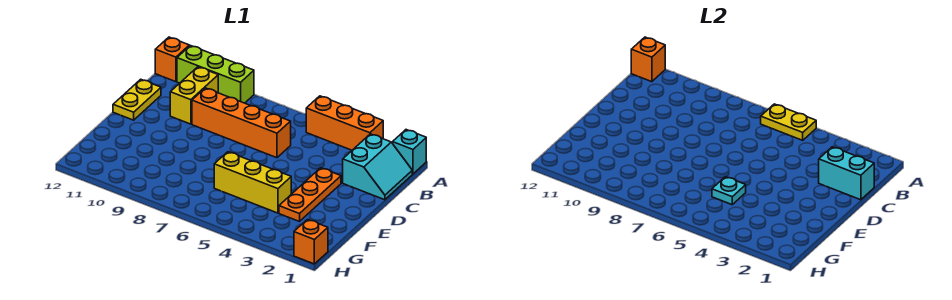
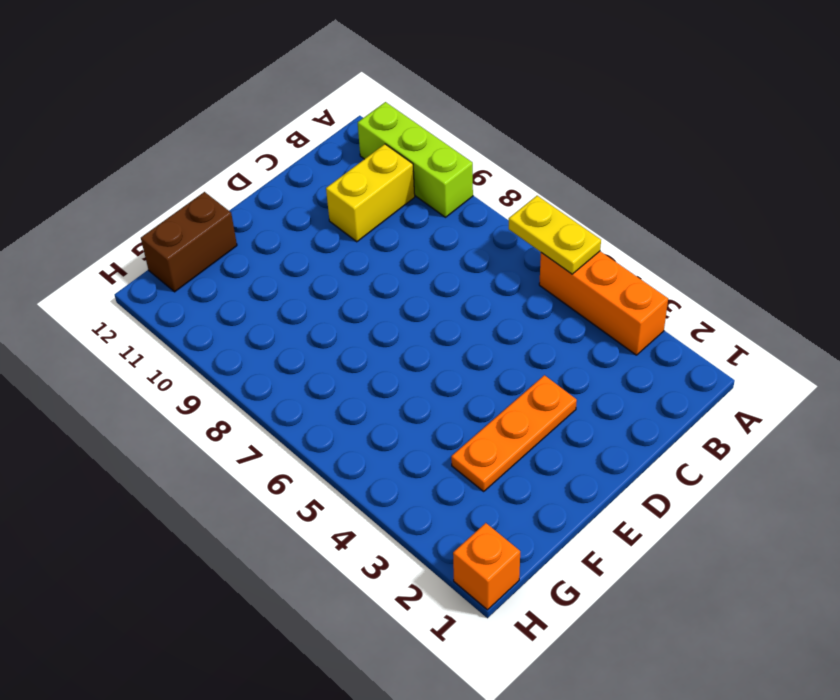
brown brick F12:G12 level 1 -> none
none -> cyan brick A1 level 1
none -> orange brick A12 level 1
none -> cyan slope B1:C2 level 1 top 2

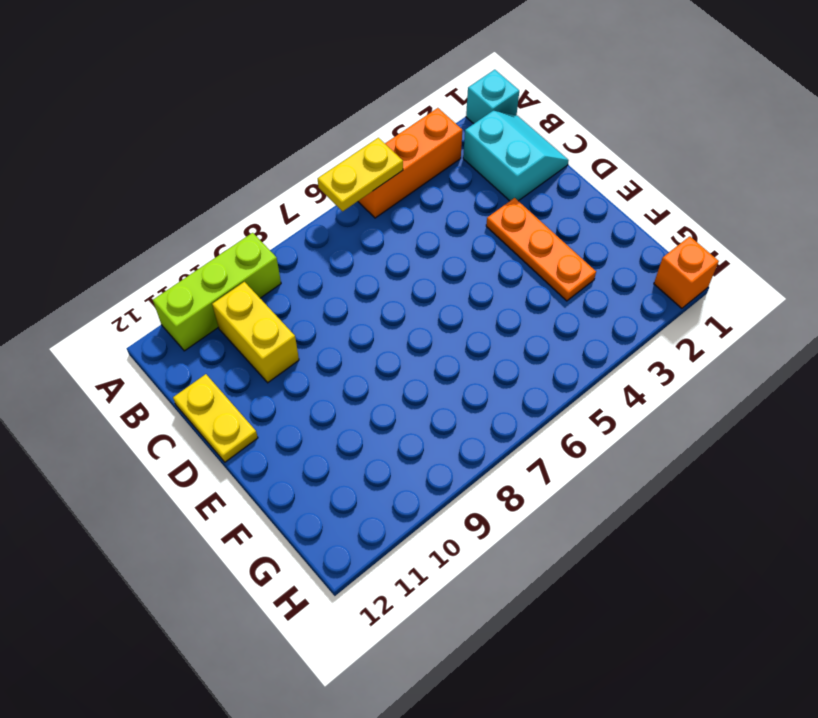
none -> orange brick A12 level 1
none -> orange brick C6:C9 level 1
none -> yellow brick F4:F6 level 1

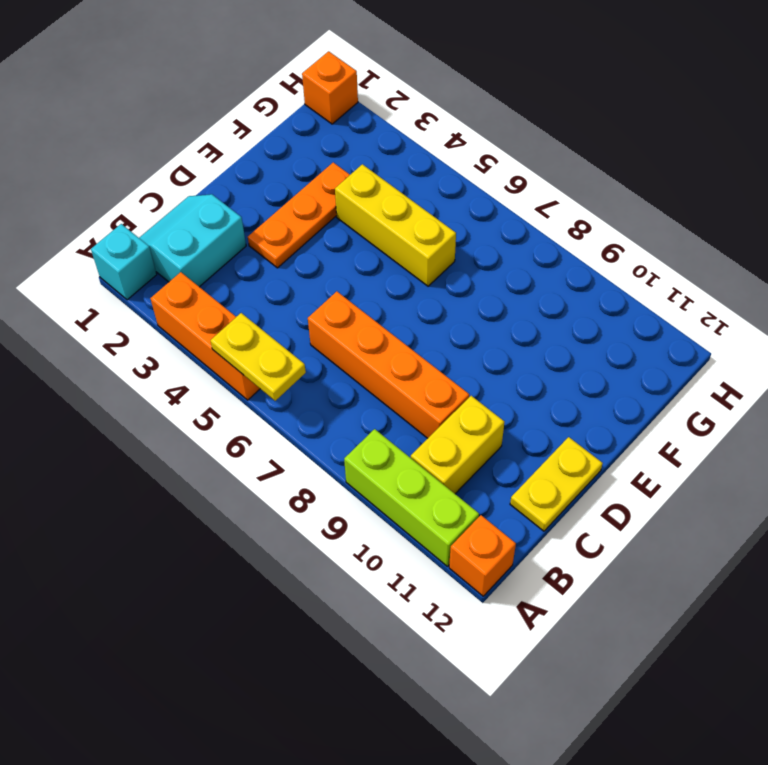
none -> orange brick A12 level 2
none -> cyan brick C1:C2 level 2
none -> cyan plate F5 level 2

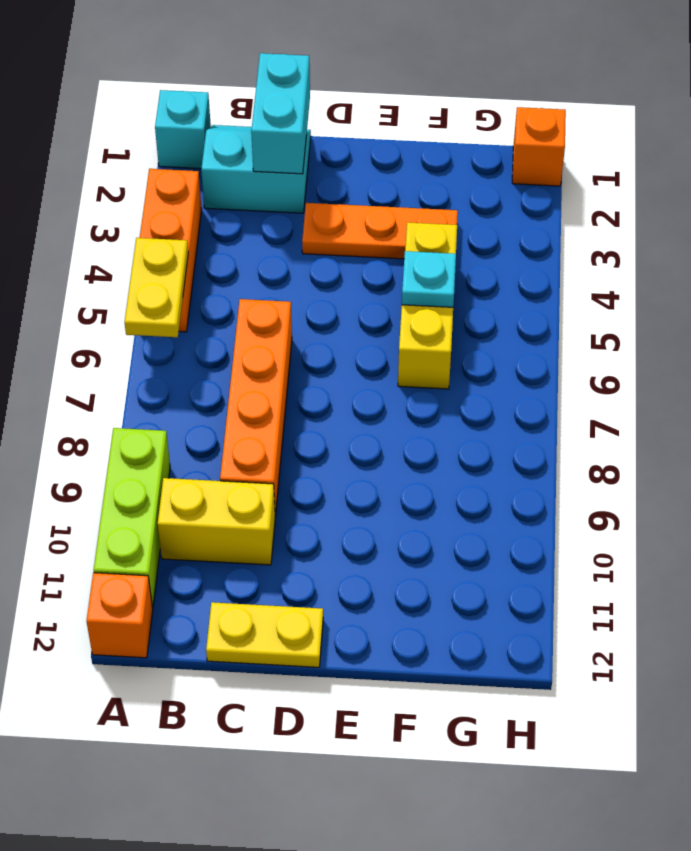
none -> orange brick A12 level 2

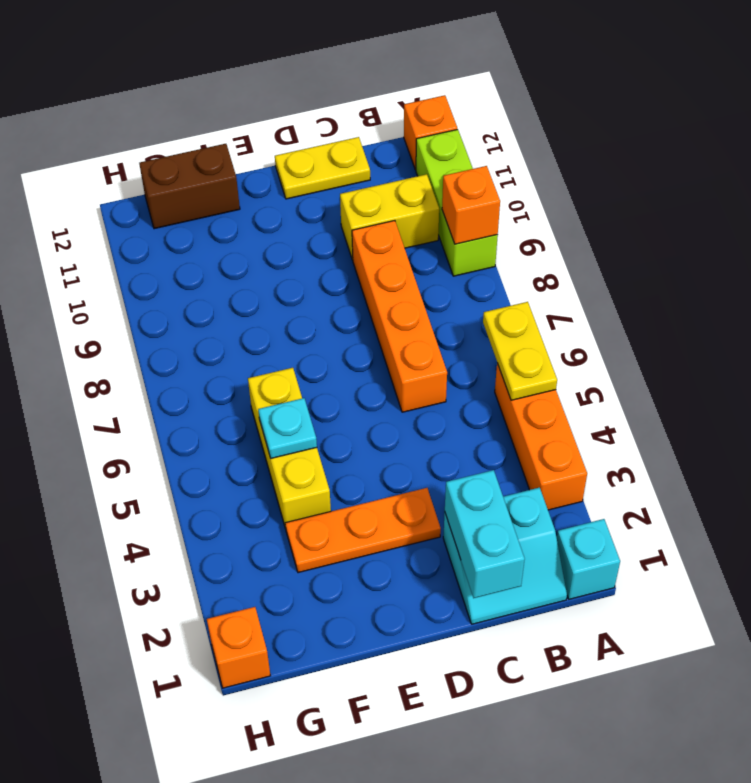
orange brick A9 level 2 -> orange brick A12 level 2
brown brick F12:G12 level 1 -> none

